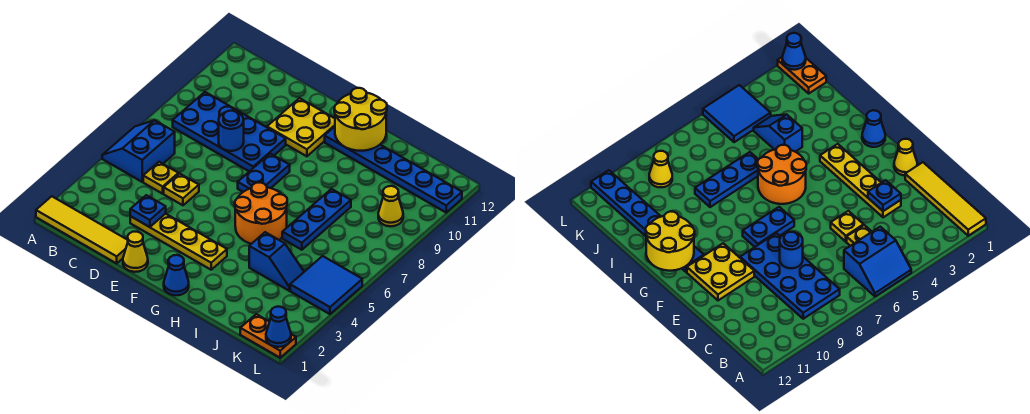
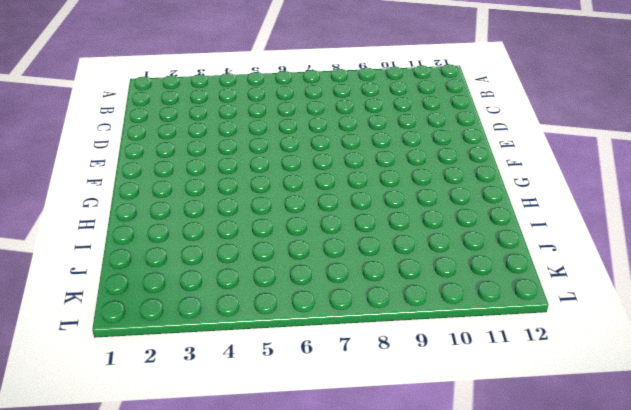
none -> yellow tile A1:D1 level 1
none -> blue slope A5:B6 level 1 top B
none -> blue plate B8:E9 level 1

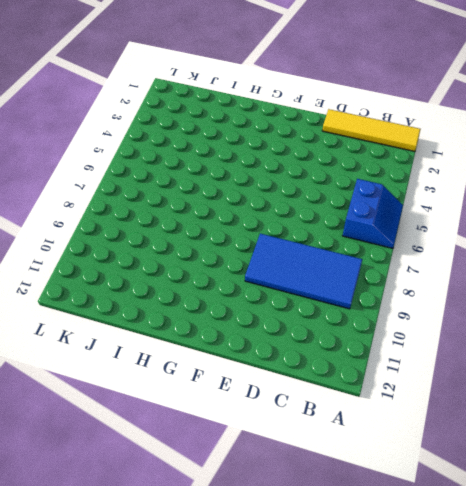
blue tile B8:E9 level 1 -> blue plate B8:E9 level 1
none -> yellow plate C5 level 1
none -> yellow plate D3:G3 level 1
none -> yellow plate D5 level 1

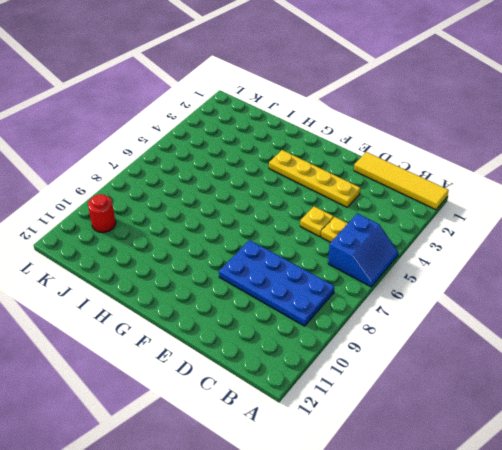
red round brick K10 level 1 -> none
none -> yellow cone E1 level 1
none -> yellow plate E10:F11 level 1
none -> blue plate F7:F8 level 1

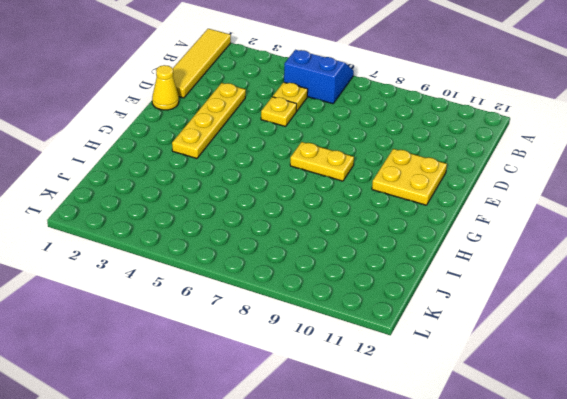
yellow plate F7:F8 level 1 -> blue plate F7:F8 level 1
none -> blue plate B8:E9 level 1
none -> blue cone G1 level 1
none -> orange round brick G5:H6 level 1

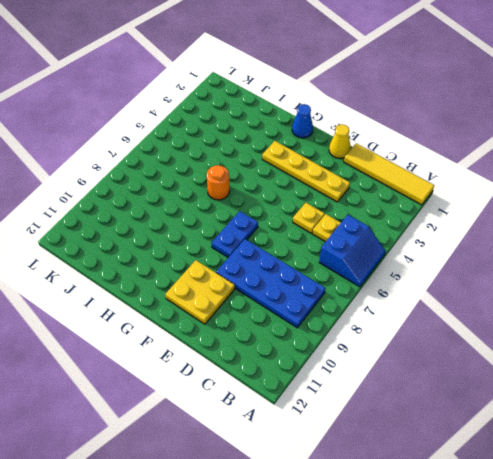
orange round brick H6 level 1 -> orange round brick G5:H6 level 1
none -> blue plate G11:L11 level 1
none -> blue slope I4:J4 level 1 top I
none -> blue plate I6:I8 level 1

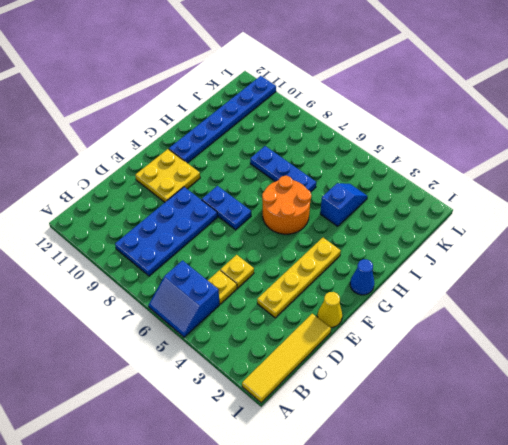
none -> orange plate K1:L1 level 1
none -> blue tile K4:L5 level 1
none -> yellow cone K9 level 1

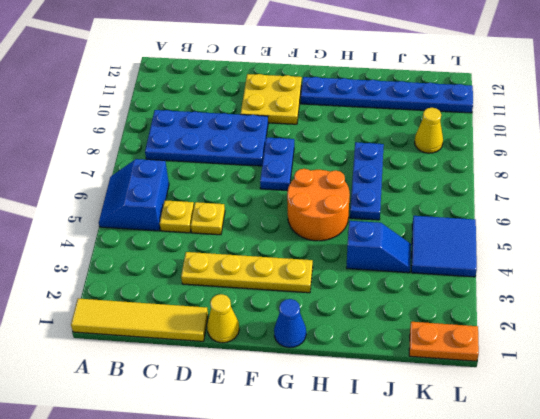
none -> blue plate D3 level 2
none -> blue round brick D8 level 2
none -> yellow round brick G11:H12 level 2

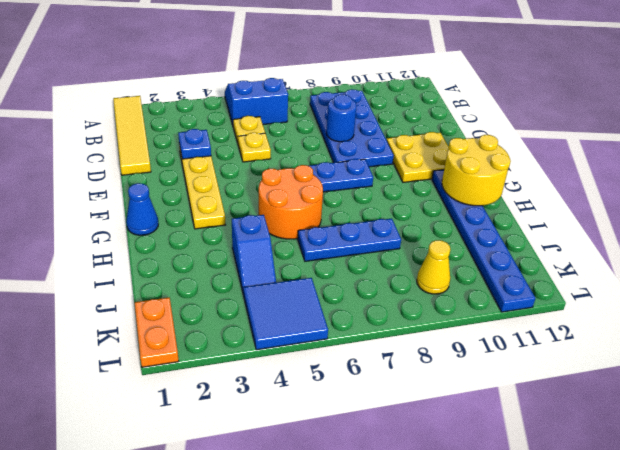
none -> yellow cone E1 level 1
none -> blue cone L1 level 2

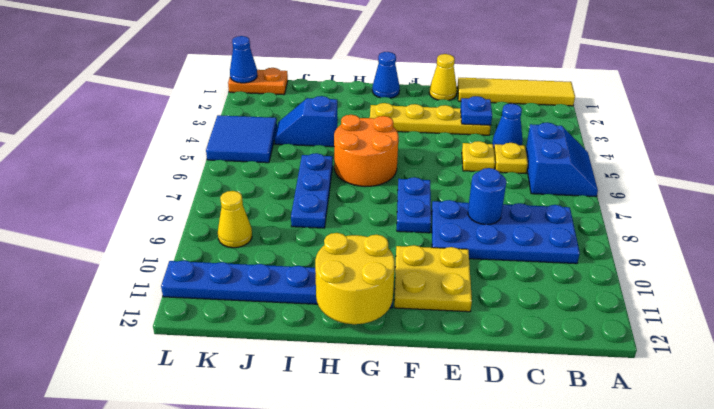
blue cone C4 level 1 -> none

